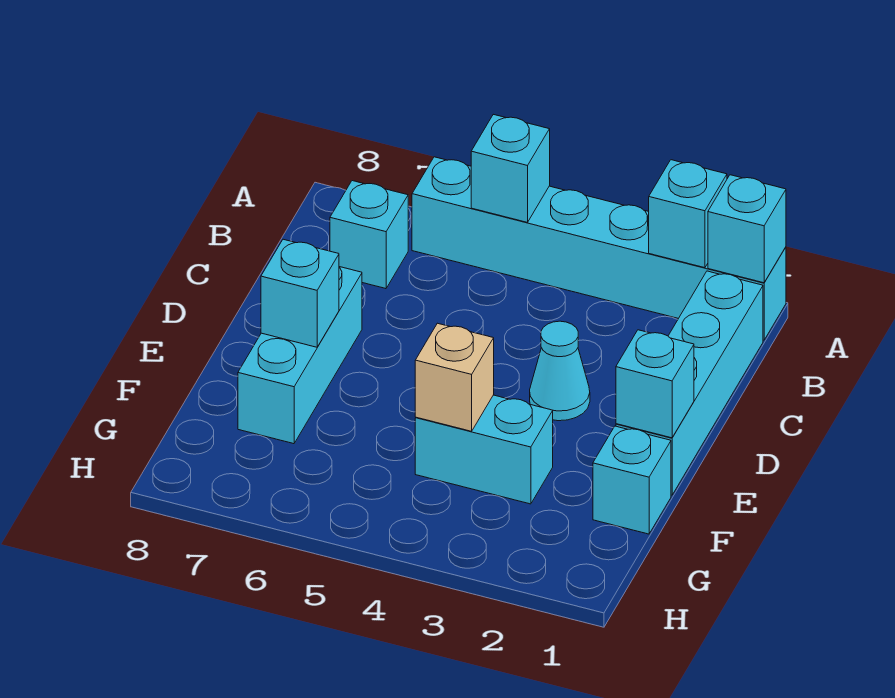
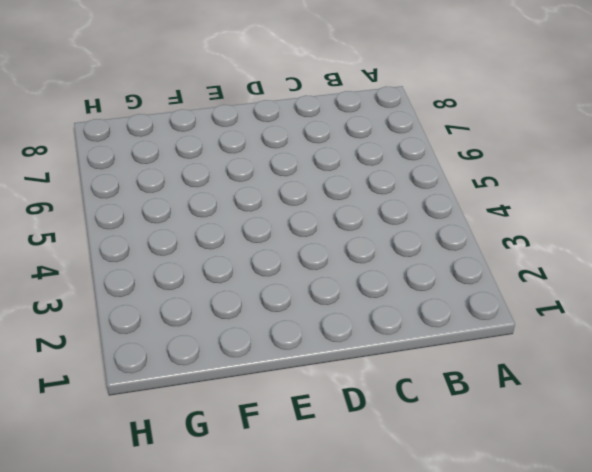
none -> cyan brick A1:A6 level 1
none -> cyan brick B1:E1 level 1
none -> cyan brick B7 level 1

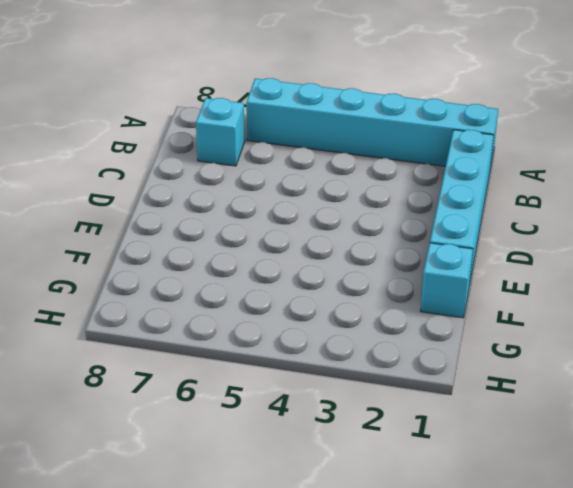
none -> cyan cone D3 level 1
none -> cyan brick D7:F7 level 1
none -> cyan brick F3:F4 level 1

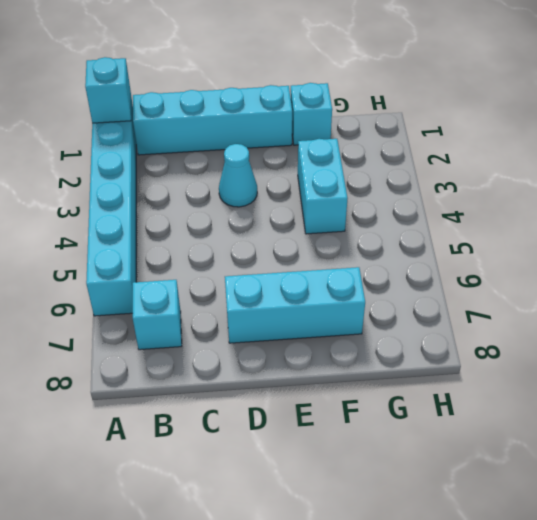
none -> cyan brick A2 level 2
none -> cyan brick A5 level 2
none -> cyan brick E1 level 2

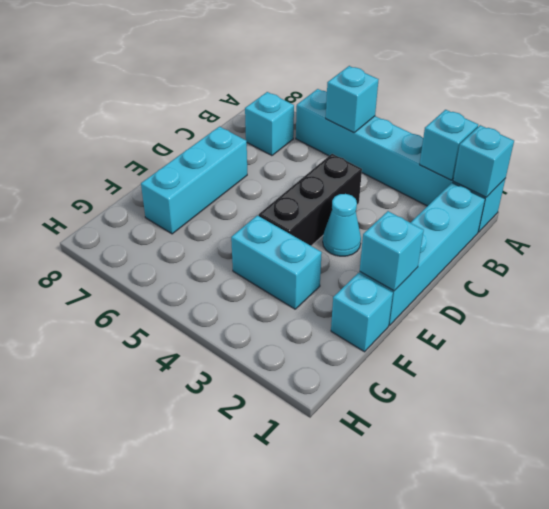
black brick C4:E4 level 1 -> none
none -> cyan brick E7 level 2
none -> tan brick F4 level 2

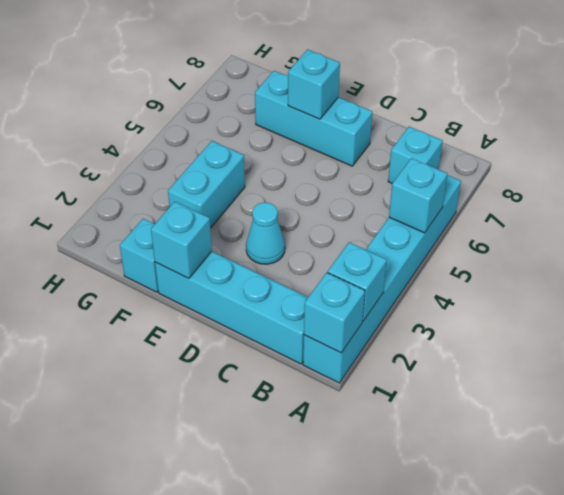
none -> tan brick F4 level 2

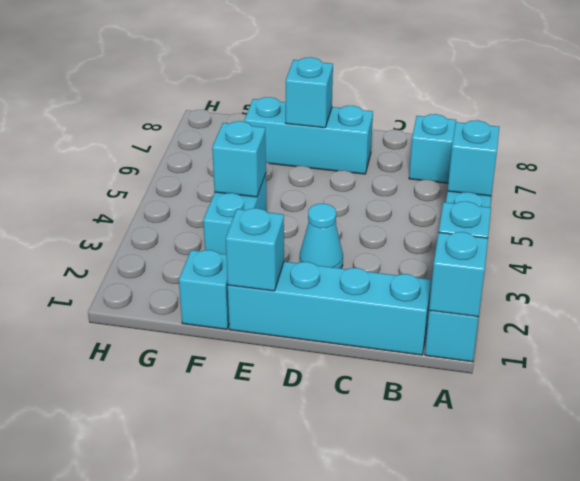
cyan brick F4 level 2 -> tan brick F4 level 2

